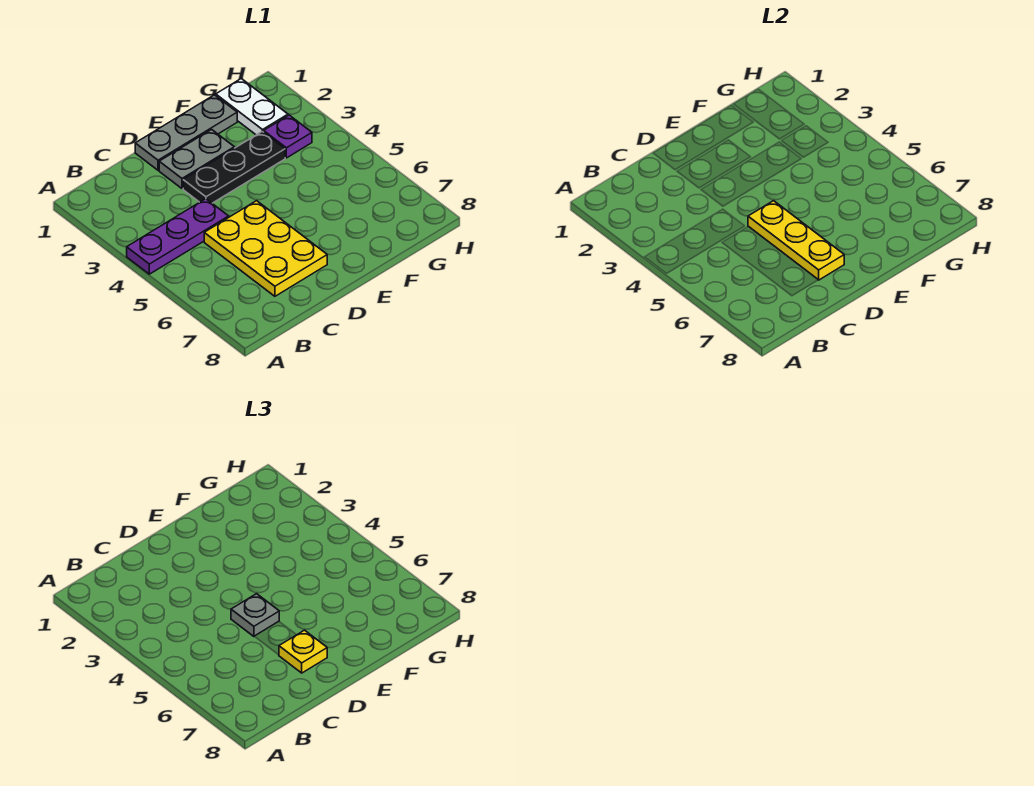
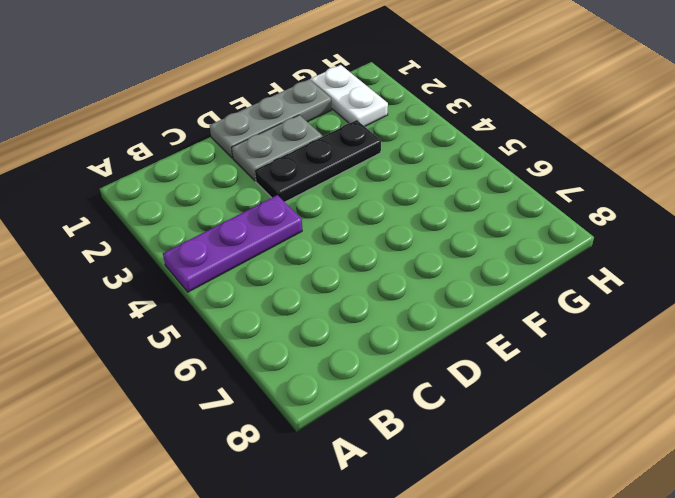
none -> yellow plate C5:D7 level 1
none -> purple plate G3 level 1

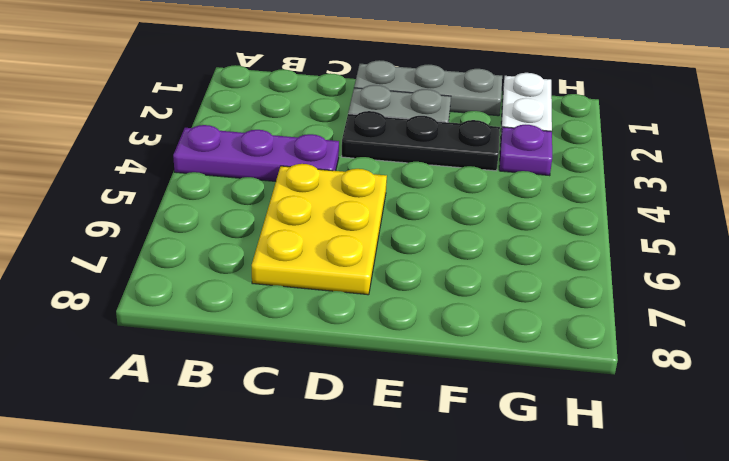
none -> yellow plate D5:D7 level 2
none -> grey plate D5 level 3

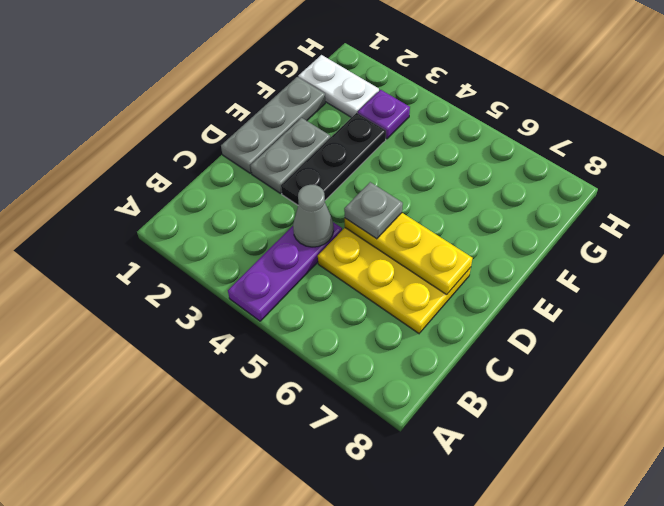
grey cone C4 level 2 -> none
none -> yellow plate D7 level 3

